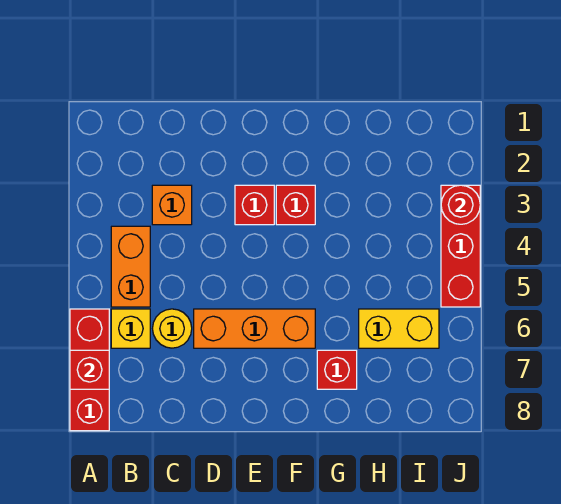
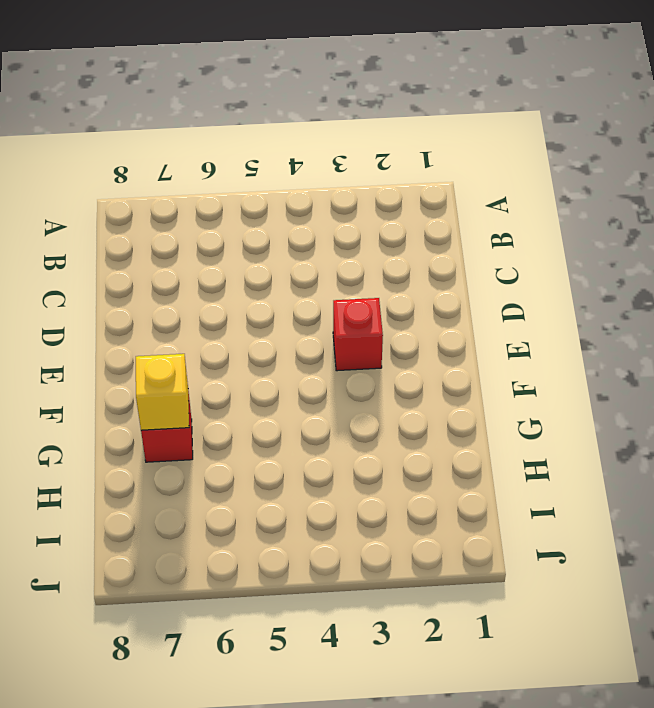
yellow brick G7 level 2 -> yellow brick B6 level 1
none -> red brick A6:A8 level 1
none -> orange brick B4:B5 level 1
none -> orange brick C3 level 1

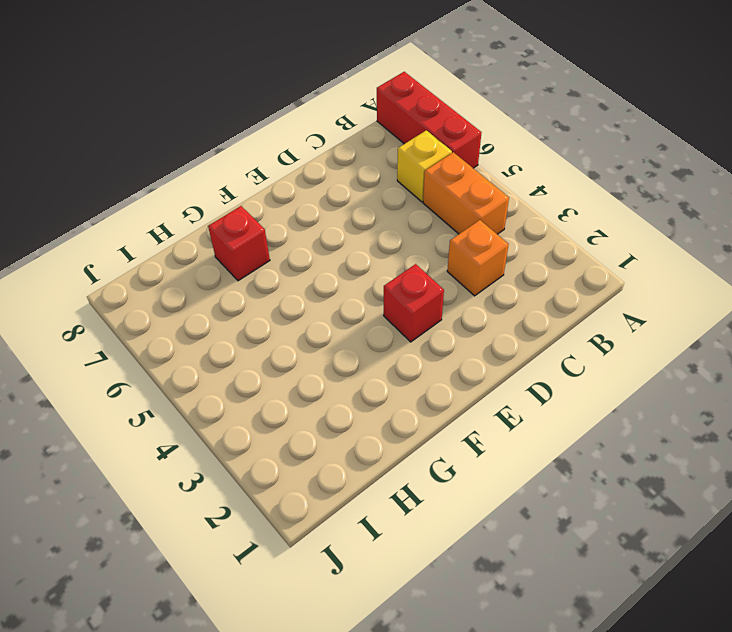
none -> yellow round brick C6 level 1
none -> orange brick D6:F6 level 1
none -> red brick F3 level 1

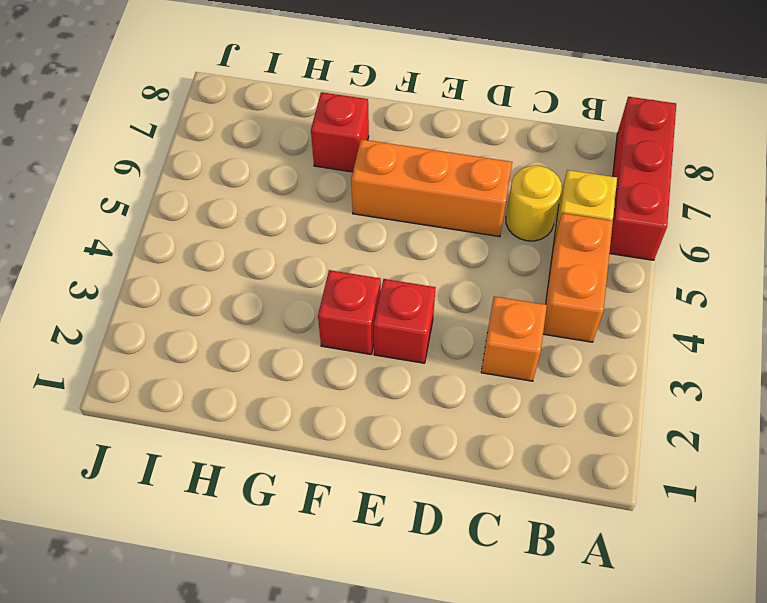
none -> yellow brick H6:I6 level 1
none -> red brick J3:J5 level 1
none -> red brick A7 level 2

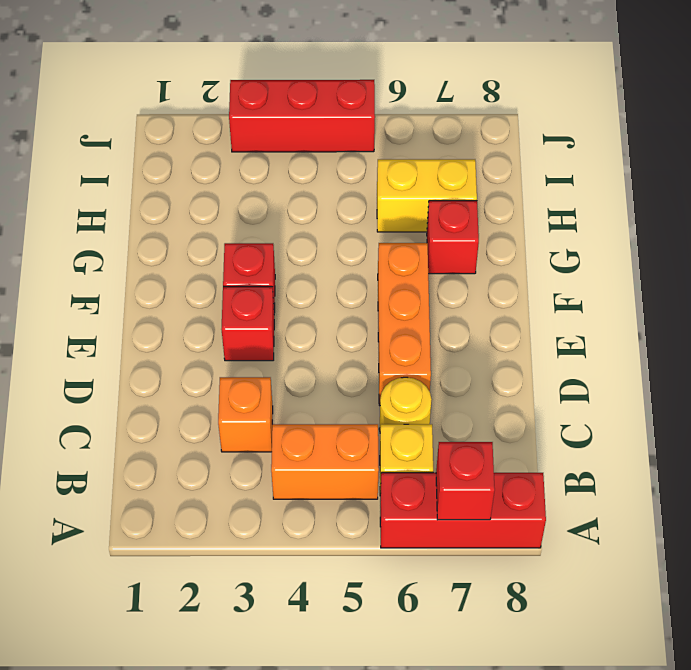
yellow brick H6:H7 level 1 -> yellow brick H6:I6 level 1
none -> red round brick J3 level 2

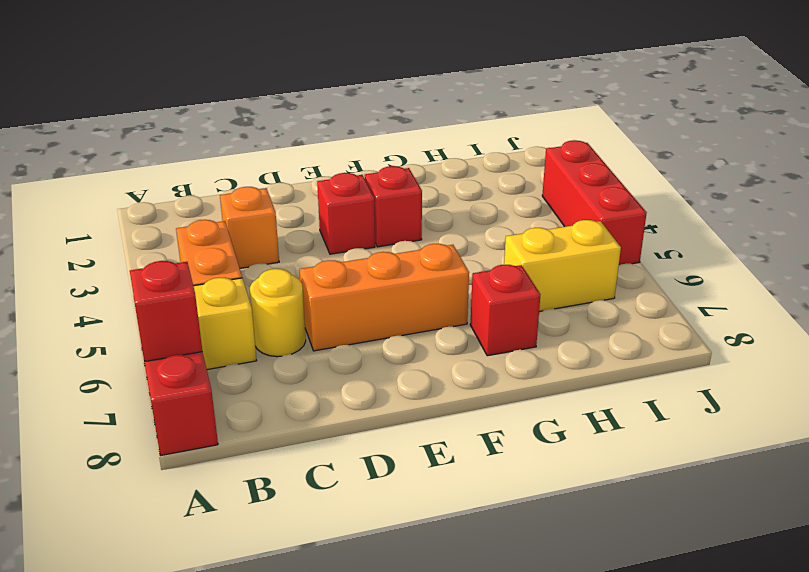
none -> red round brick J3 level 2

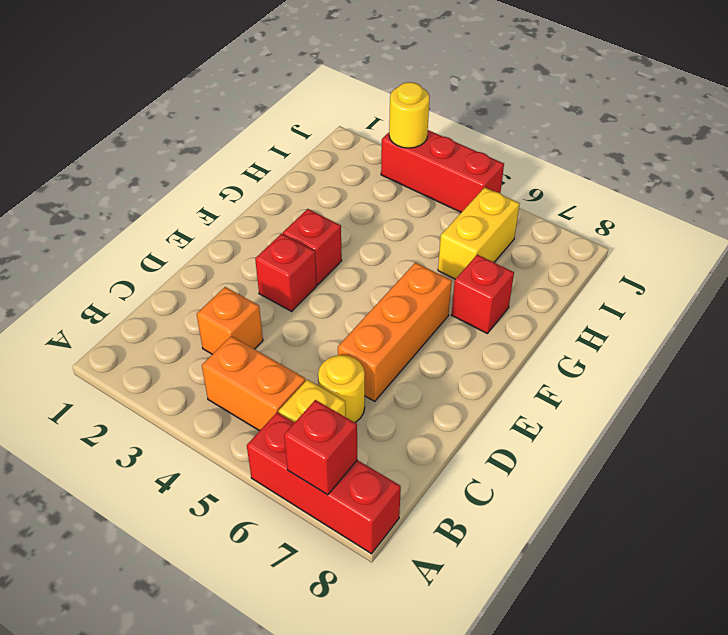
yellow round brick J3 level 2 -> red round brick J3 level 2

